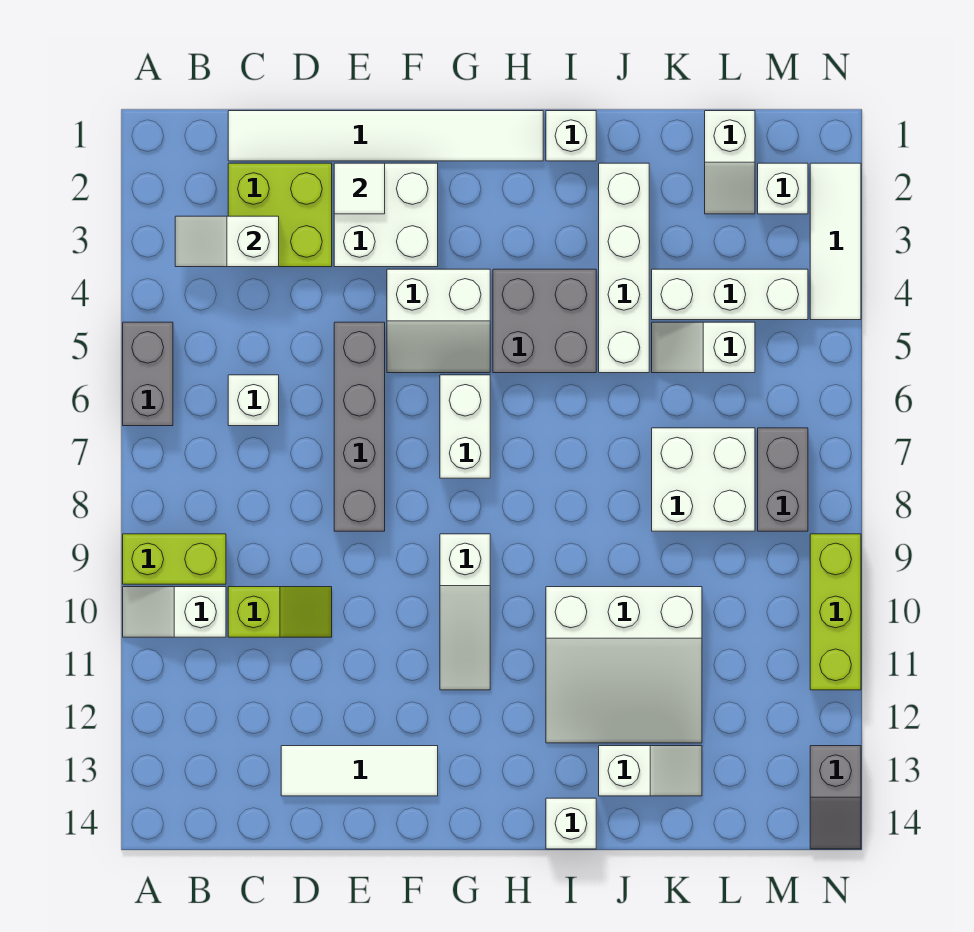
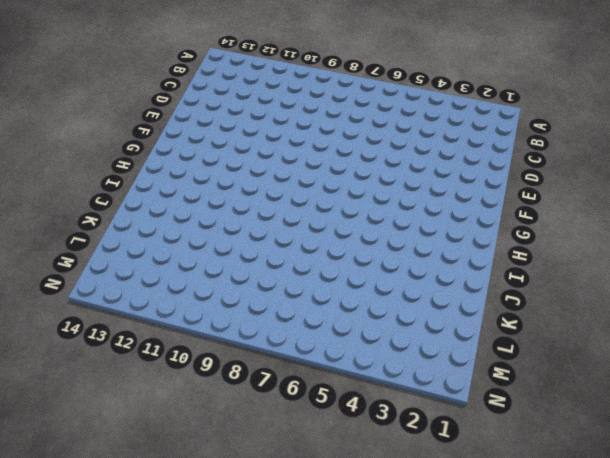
none -> grey brick A5:A6 level 1
none -> lime brick A9:B9 level 1
none -> white slope A10:B10 level 1 top B
none -> white tile C1:H1 level 1

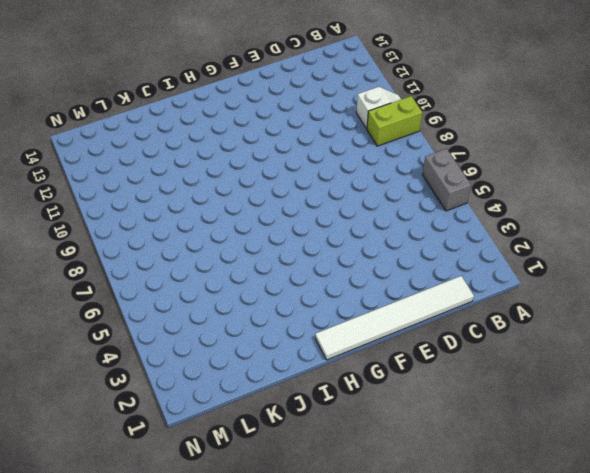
none -> lime brick C2:D3 level 1
none -> white brick C6 level 1
none -> lime slope C10:D10 level 1 top C
none -> white tile D13:F13 level 1

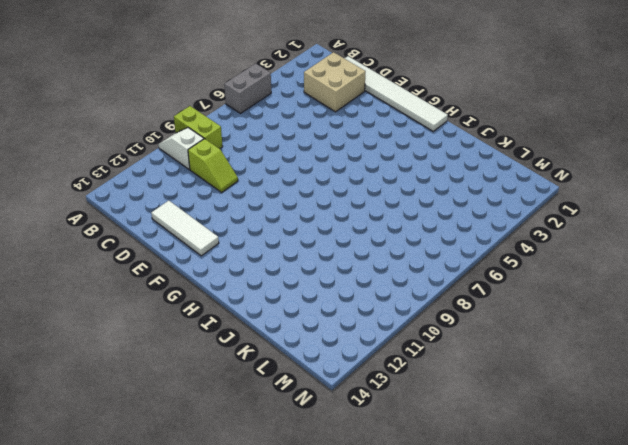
tan brick C2:D3 level 1 -> lime brick C2:D3 level 1
none -> white brick C6 level 1
none -> white brick E2:F3 level 1
none -> grey brick E5:E8 level 1
none -> white slope F4:G5 level 1 top 4

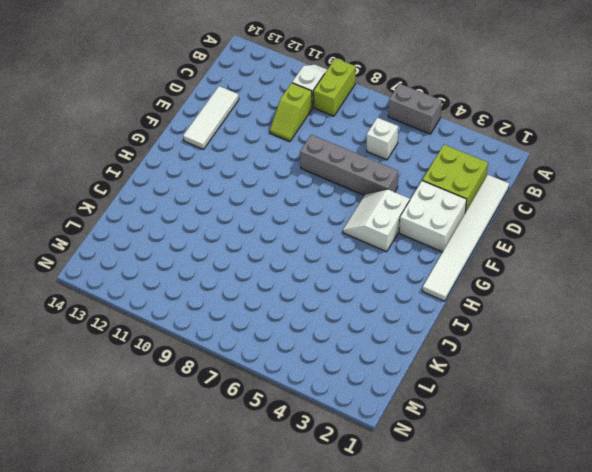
none -> white brick G6:G7 level 1
none -> white slope G9:G11 level 1 top 9
none -> grey brick H4:I5 level 1
none -> white brick I1 level 1

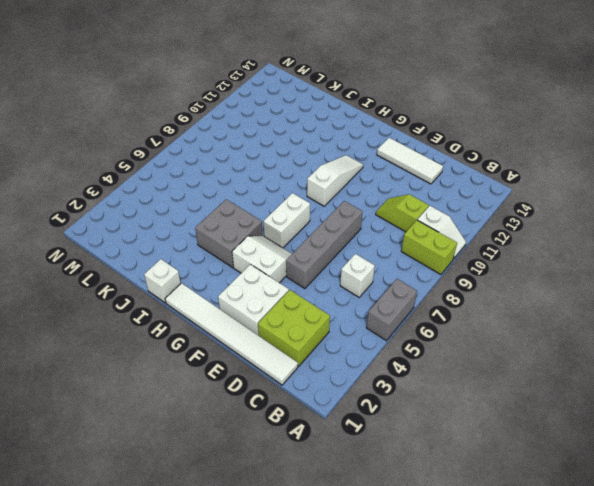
none -> white slope I10:K12 level 1 top 10
none -> white brick I14 level 1
none -> white brick J2:J5 level 1
none -> white slope J13:K13 level 1 top J

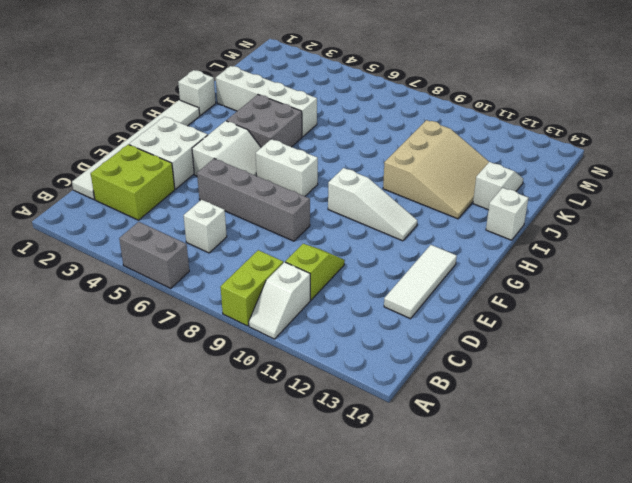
tan slope I10:K12 level 1 top 10 -> white slope I10:K12 level 1 top 10
none -> white brick K4:M4 level 1
none -> white slope K5:L5 level 1 top L
none -> white brick K7:L8 level 1
none -> white slope L1:L2 level 1 top 1

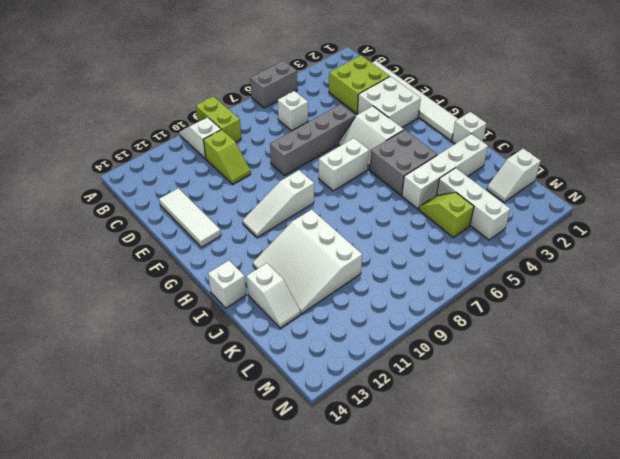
lime slope K5:L5 level 1 top L -> white slope K5:L5 level 1 top L
none -> white brick K7:L8 level 1
none -> white brick M2 level 1
none -> grey brick M7:M8 level 1
none -> white tile N2:N4 level 1

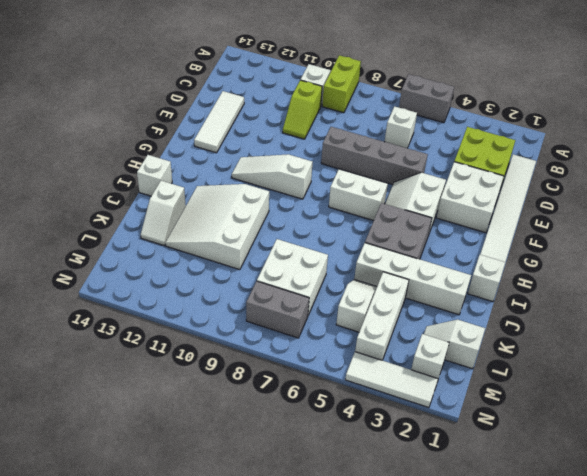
none -> lime brick N9:N11 level 1
none -> grey slope N13:N14 level 1 top 13
none -> white slope B3:C3 level 2 top C
none -> white tile E2 level 2

